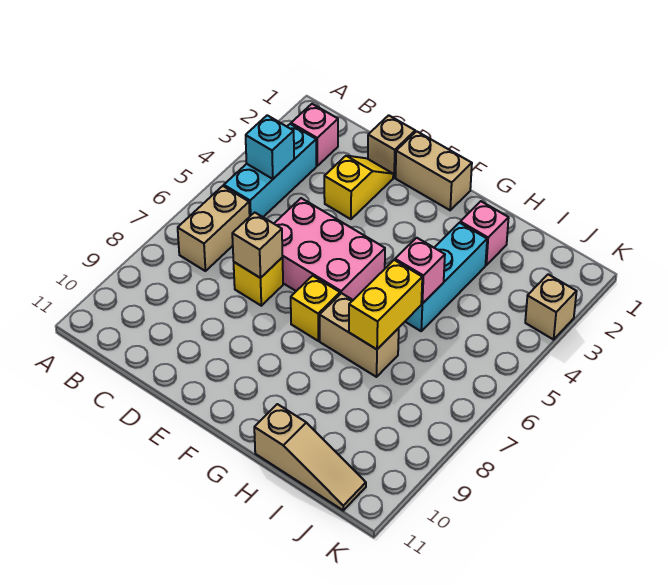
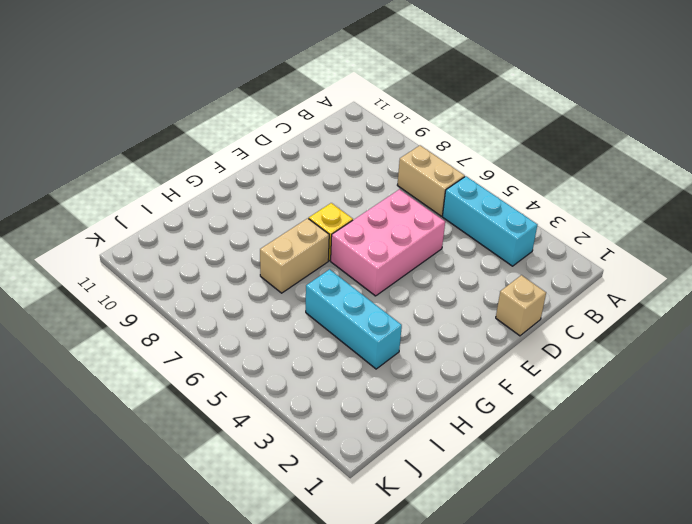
none -> pink brick B2 level 1
none -> yellow slope D2:D3 level 1 top 3
none -> yellow brick D7 level 1

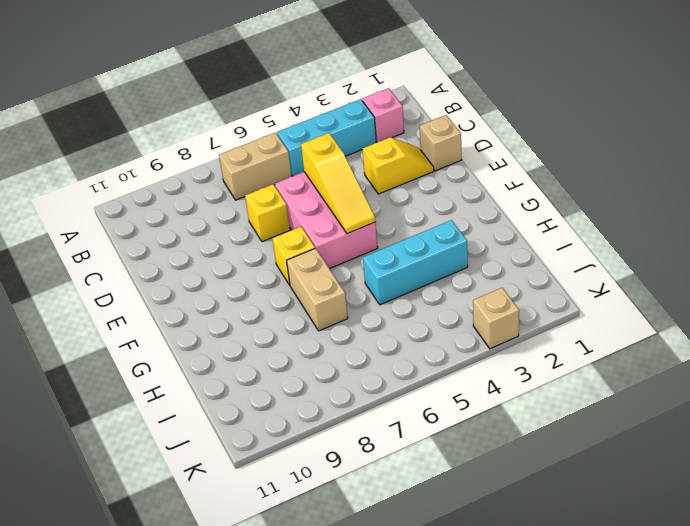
yellow slope D5:F5 level 2 top D -> none
none -> tan brick E1:F1 level 1
none -> pink brick H2 level 1
none -> tan slope H11:J11 level 1 top H

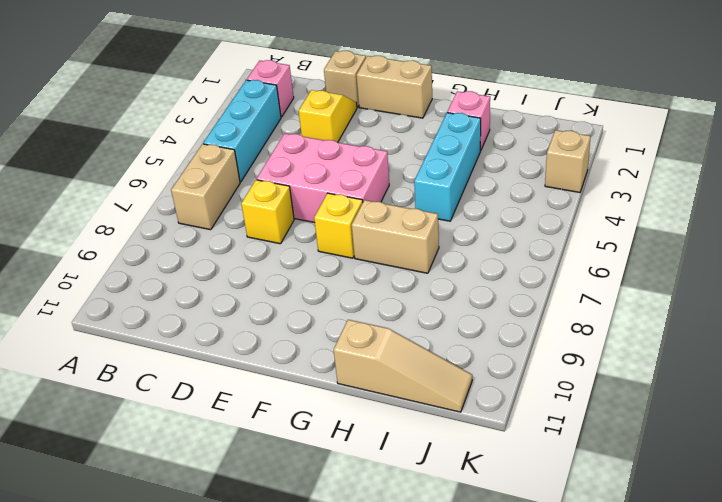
none -> cyan brick B4 level 2
none -> tan brick D7 level 2
none -> pink brick H5 level 2

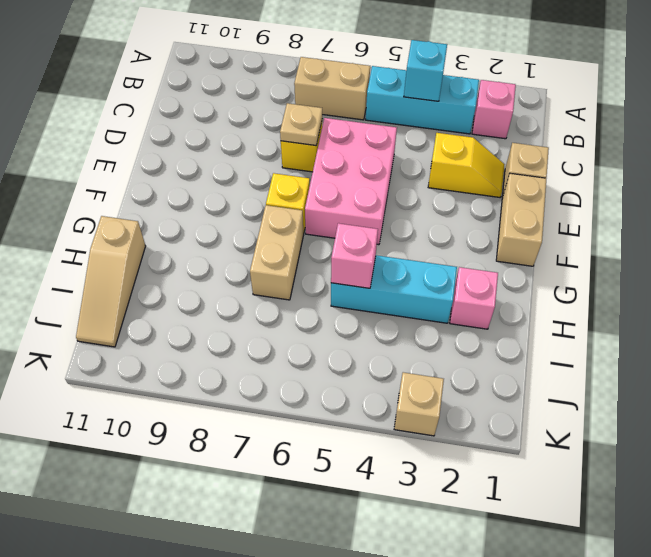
tan plate D7 level 2 -> tan brick D7 level 2
none -> yellow brick H6:H7 level 2

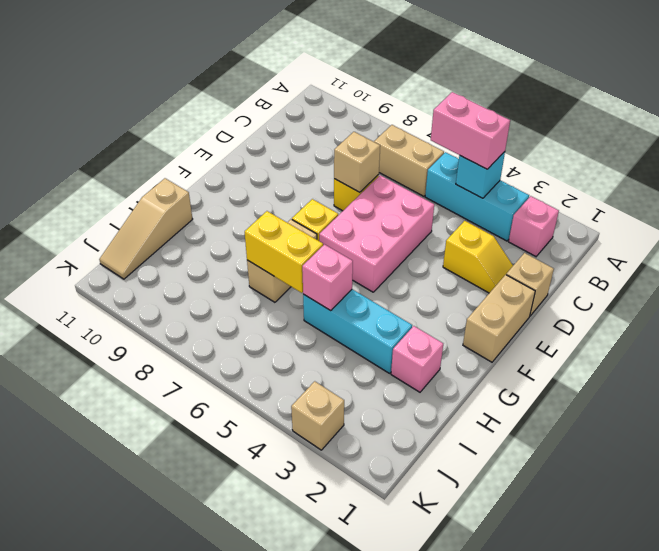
pink brick B4:B5 level 3 -> none

